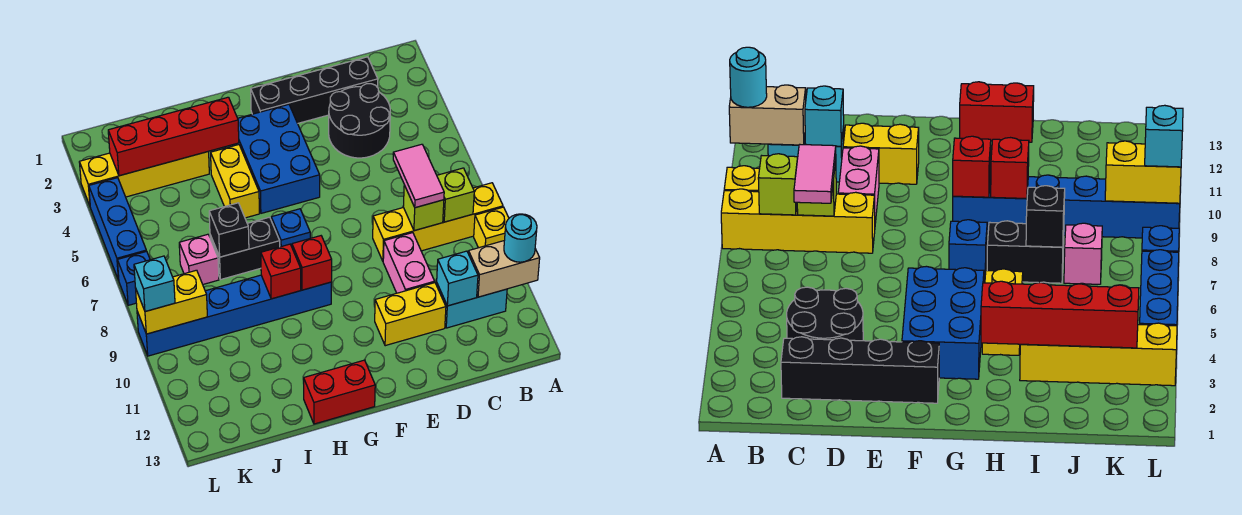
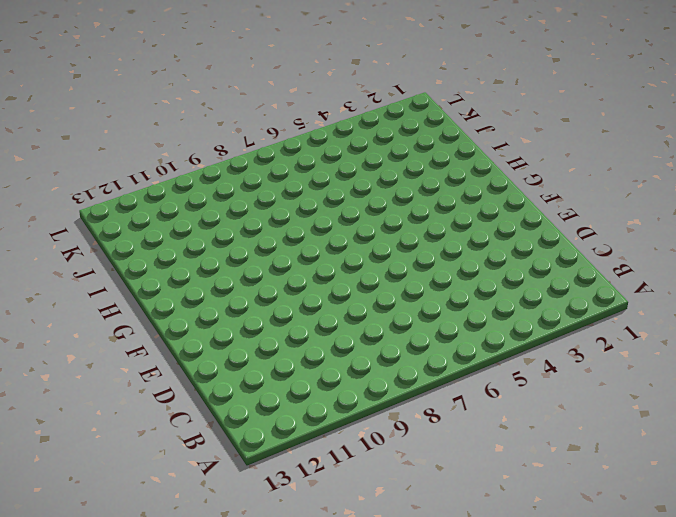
none -> yellow brick A8:D8 level 1
none -> yellow brick A9 level 1
none -> cyan brick B11:C11 level 1

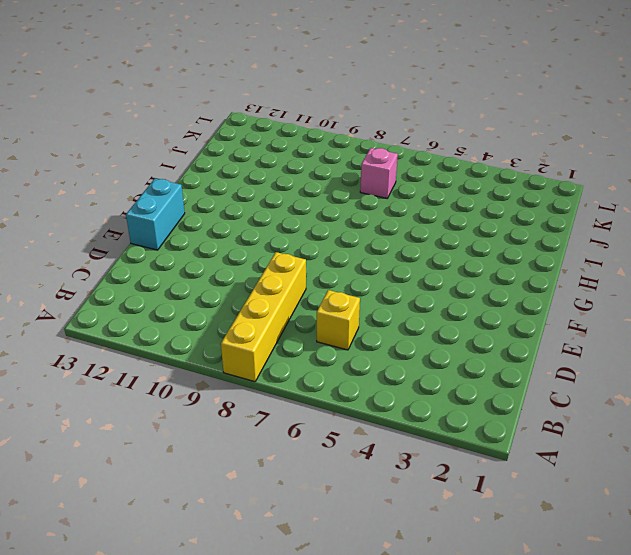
yellow brick C6 level 1 -> yellow brick A9 level 1
cyan brick E13:F13 level 1 -> cyan brick B11:C11 level 1
none -> black brick C2:F2 level 1
none -> black round brick C3:D4 level 1
none -> pink brick D9:D10 level 1

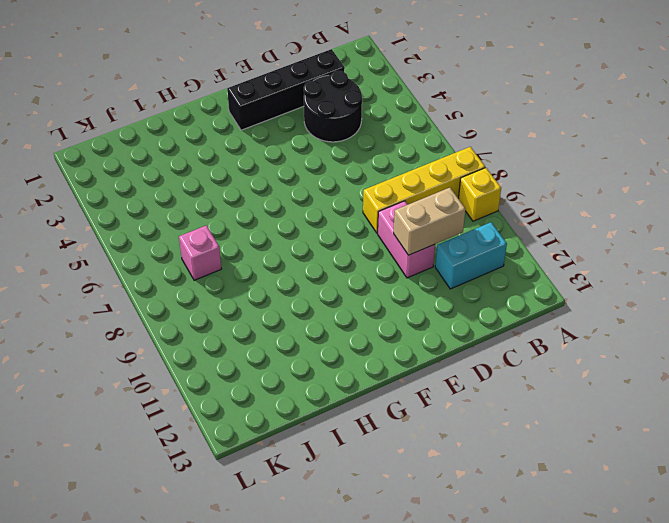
tan brick C10:D10 level 2 -> tan brick A11:B11 level 2
none -> yellow brick D11:E11 level 1
none -> blue brick F3:G5 level 1
none -> blue brick G7 level 1

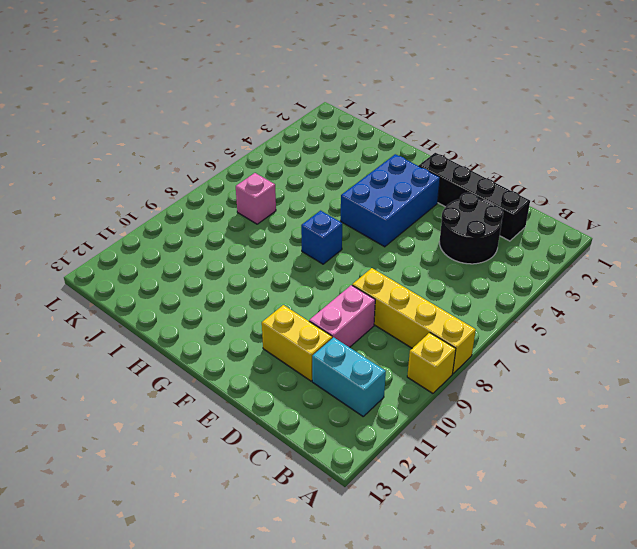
none -> blue brick G9:L9 level 1
none -> red brick G13:H13 level 1
none -> yellow brick H4:H5 level 1

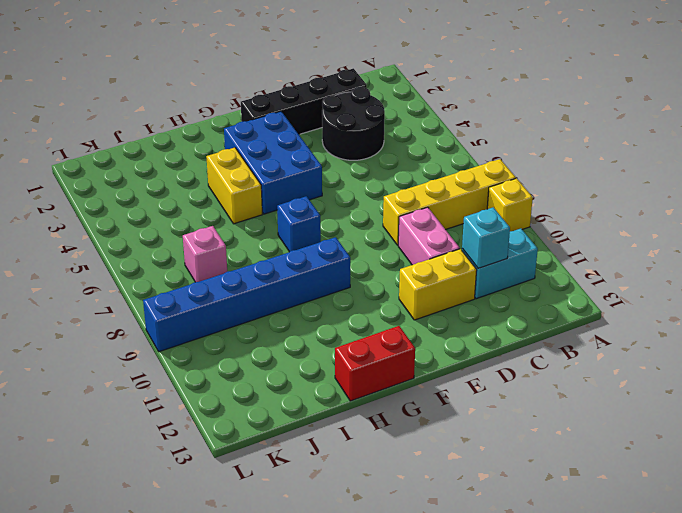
none -> black brick H7:I7 level 1
none -> yellow brick I3:L3 level 1
none -> blue brick L4:L6 level 1

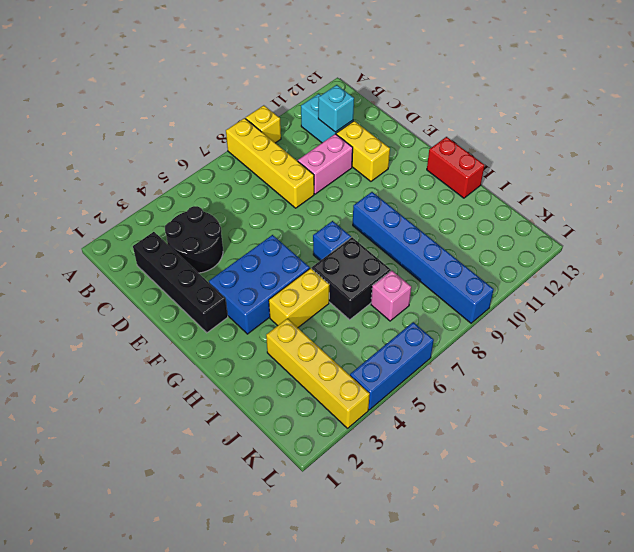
black brick H6:I7 level 1 -> black brick H7:I7 level 1
none -> blue brick L7 level 1
none -> tan brick A11:B11 level 2
none -> lime brick B8 level 2

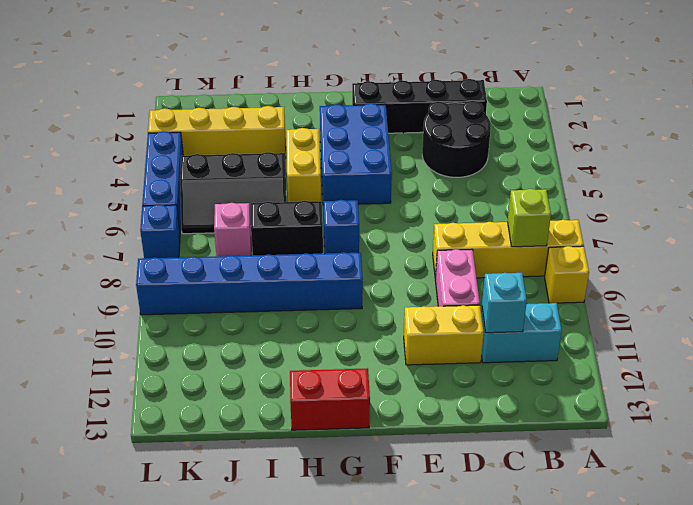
black slope I5:K6 level 1 top 5 -> none
none -> tan brick A11:B11 level 2
none -> lime brick C8 level 2
none -> red brick G9 level 2

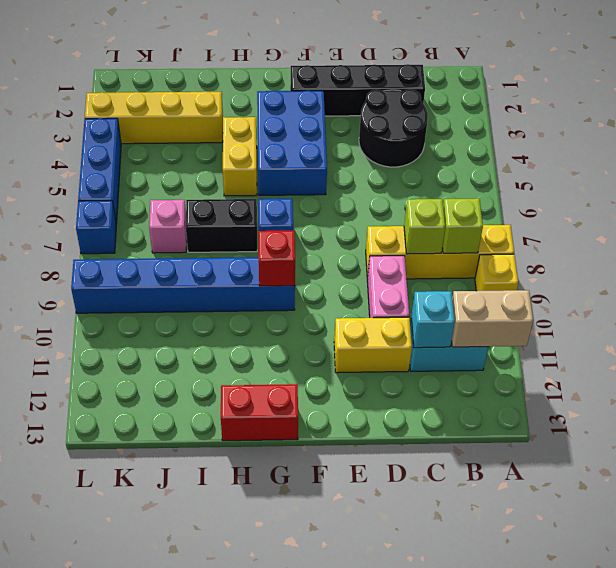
none -> red brick H3:K3 level 2
none -> red brick H9 level 2
none -> black brick I7 level 2

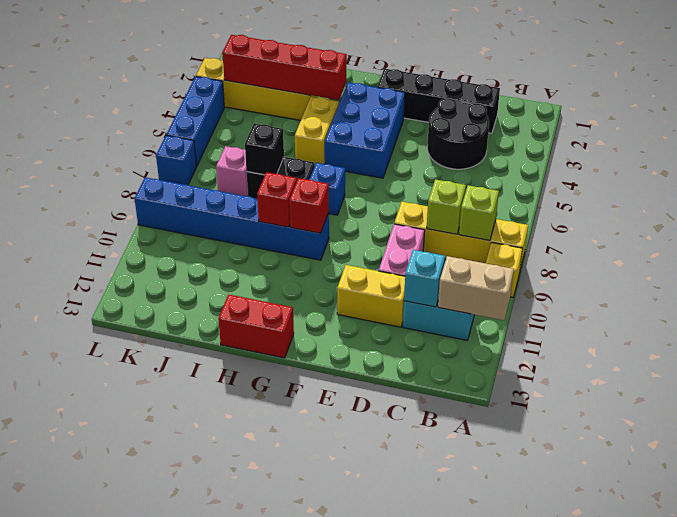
none -> yellow brick K9:L9 level 2
none -> cyan round brick A11 level 3
none -> pink tile C7:C8 level 3

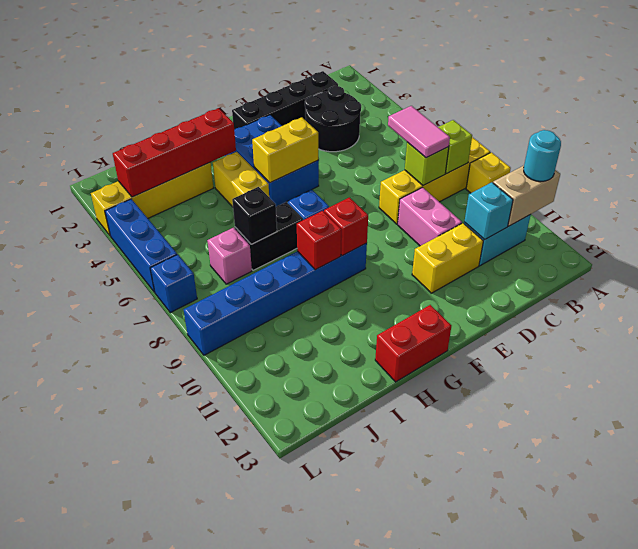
yellow brick F5:G5 level 2 -> yellow brick K9:L9 level 2
none -> cyan brick L9 level 3

